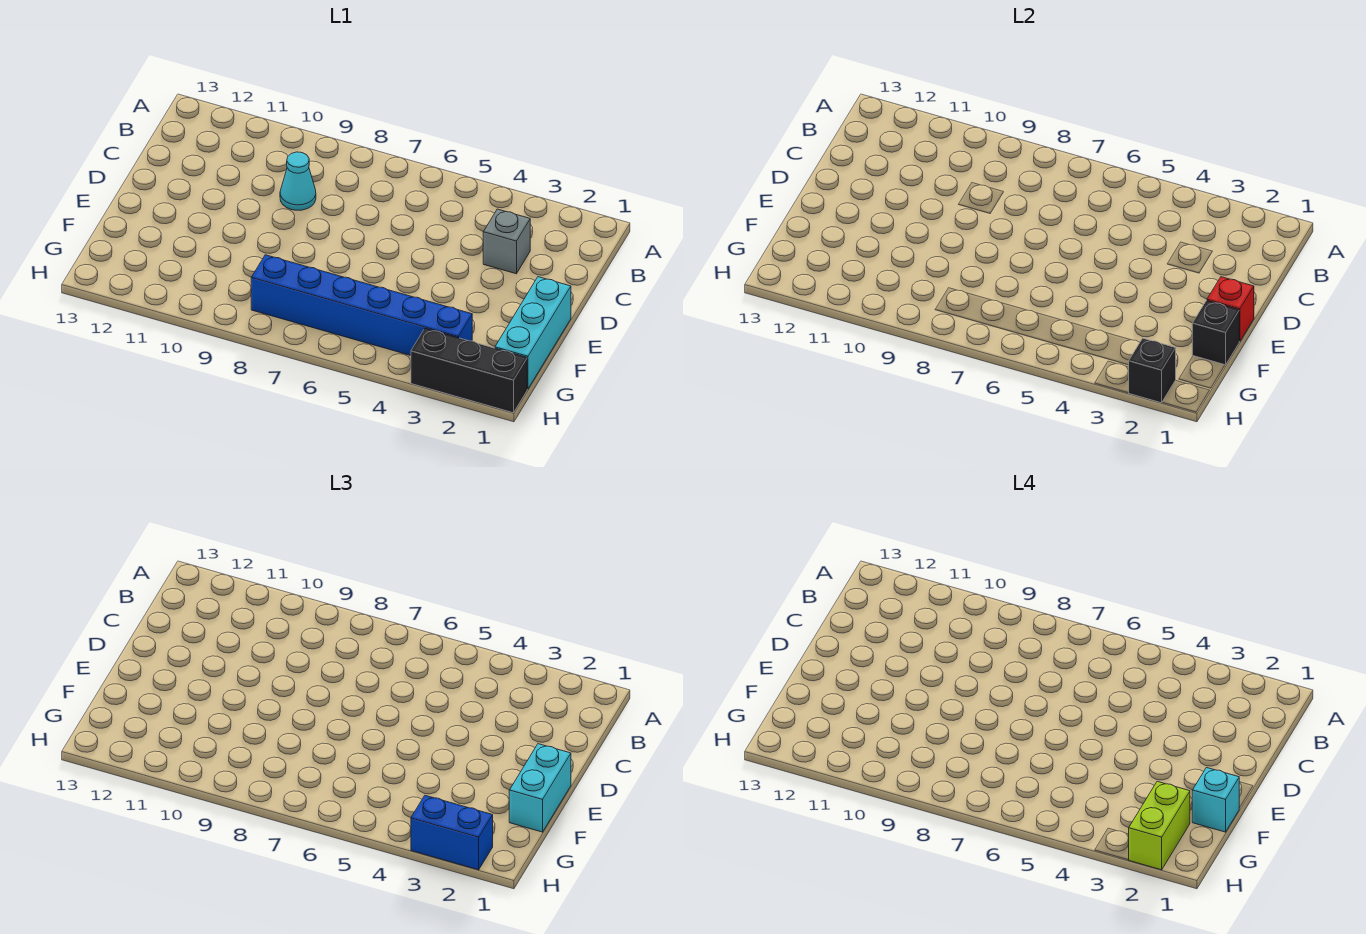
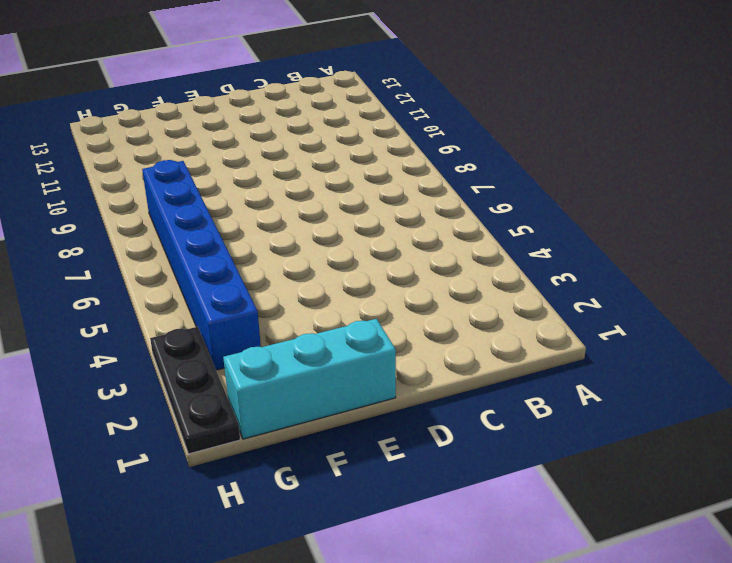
black plate H1:H3 level 1 -> black brick H1:H3 level 1
none -> grey brick C3 level 1
none -> cyan cone C9 level 1
none -> red brick E1 level 2

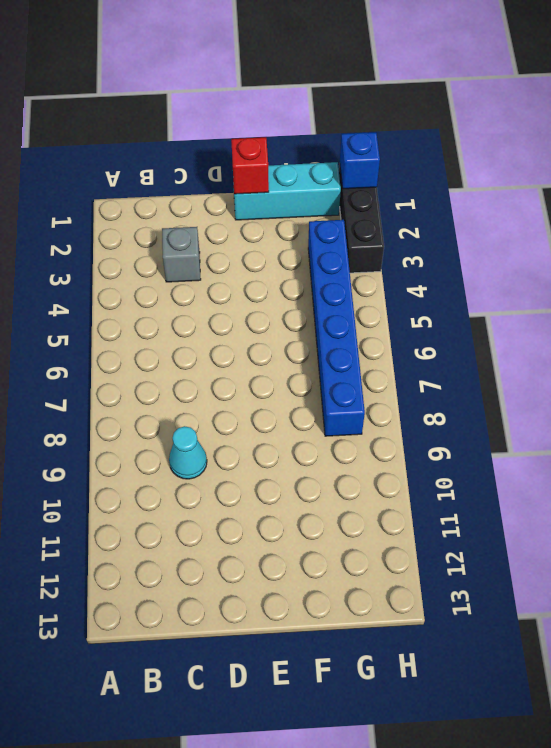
blue brick H1 level 2 -> none
none -> black brick F1 level 2
none -> black brick H2 level 2
none -> cyan brick E1:F1 level 3

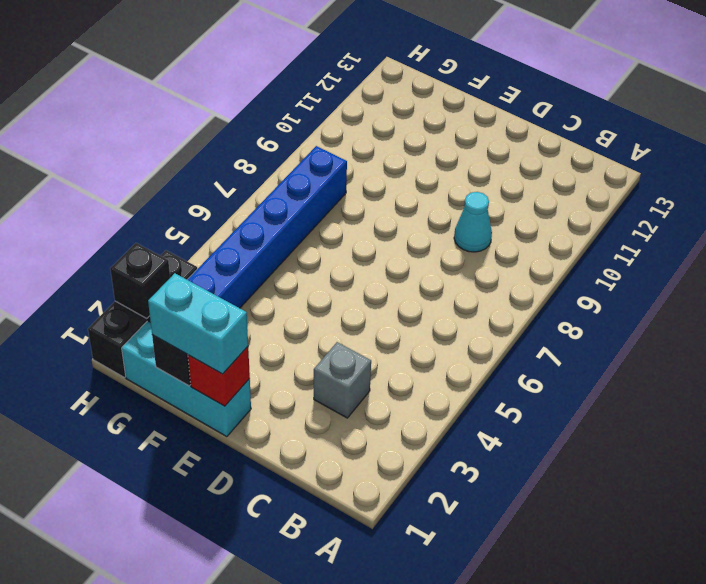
none -> blue brick H2:H3 level 3
none -> cyan brick F1 level 4
none -> lime brick G2:H2 level 4

